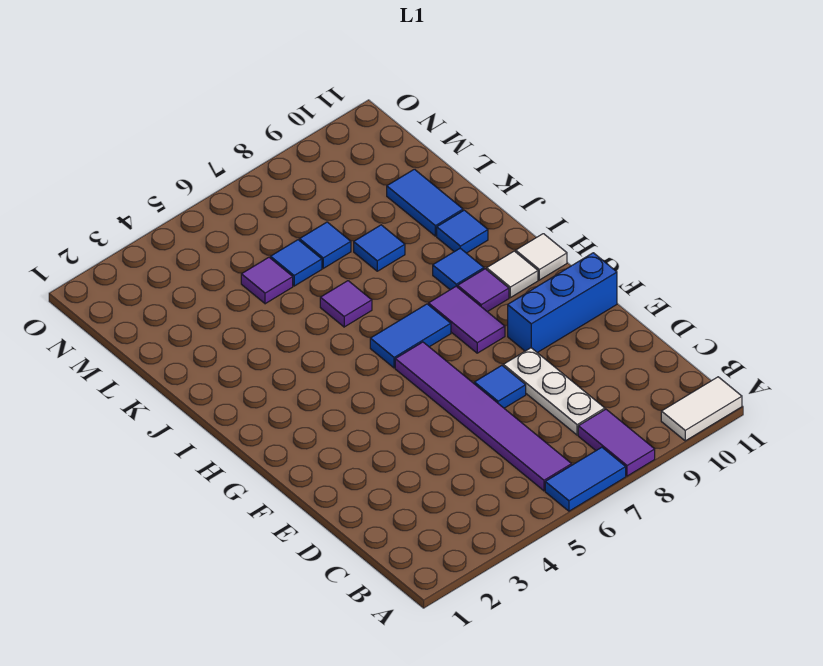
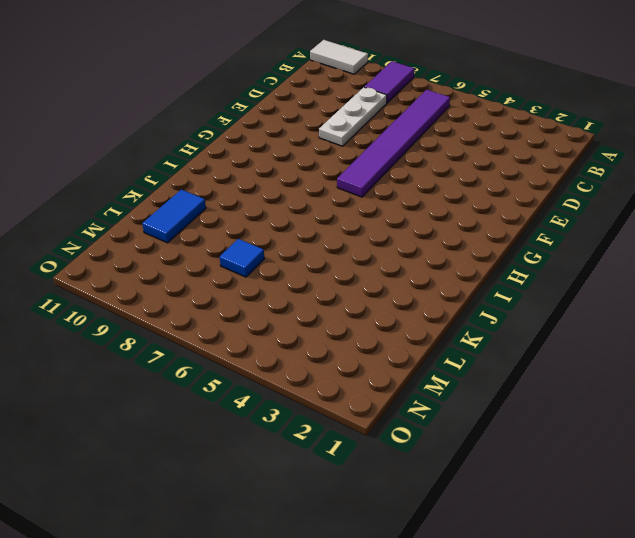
none -> blue tile A6:A7 level 1
none -> blue tile E7 level 1
none -> blue brick F9:F11 level 1

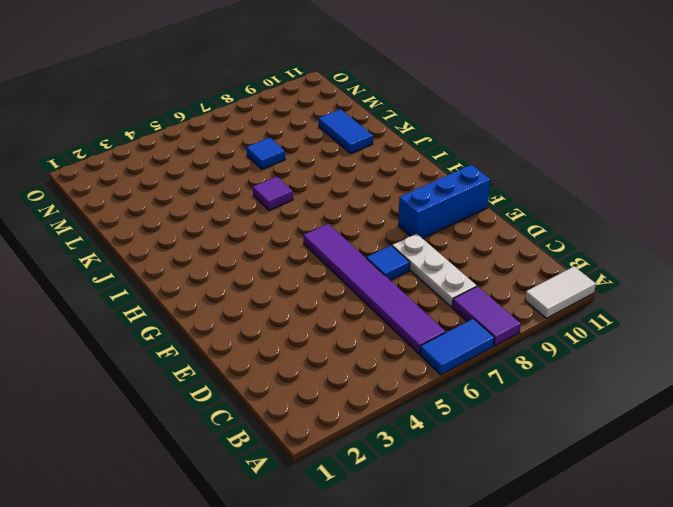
none -> purple tile G8:H8 level 1
none -> blue tile H6:H7 level 1
none -> purple tile H9 level 1

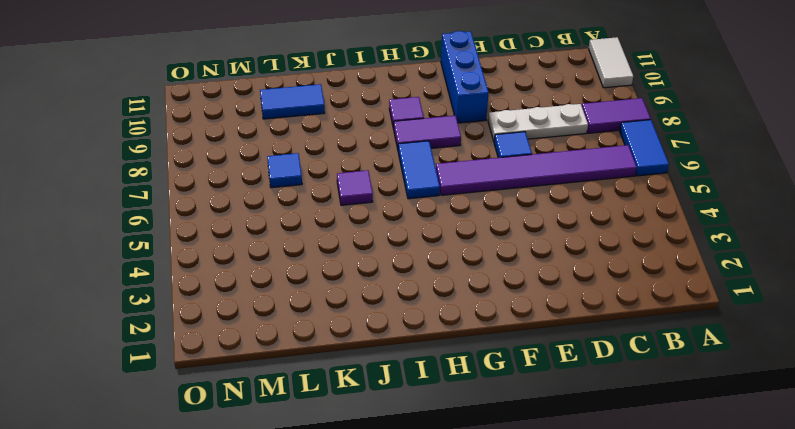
none -> white tile H10 level 1
none -> white tile H11 level 1
none -> blue tile I9 level 1

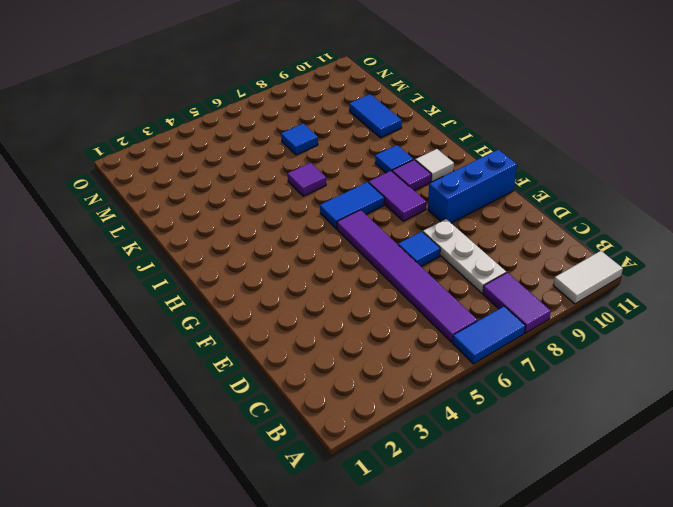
none -> white tile H11 level 1
none -> blue tile J10 level 1
none -> blue tile K8 level 1

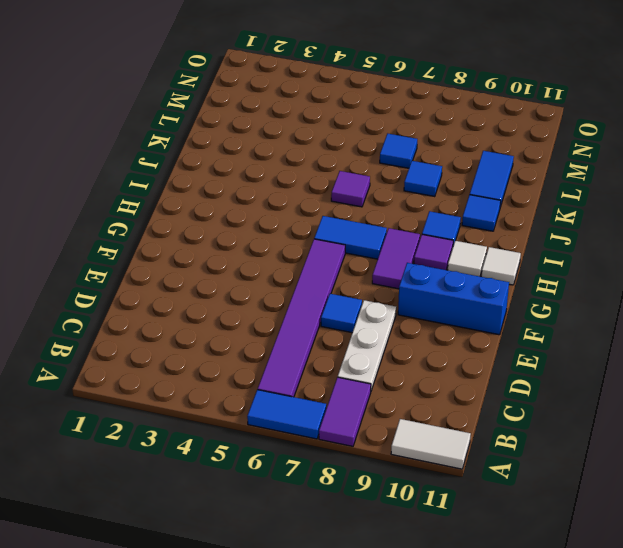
none -> purple tile L5 level 1
none -> blue tile L6 level 1

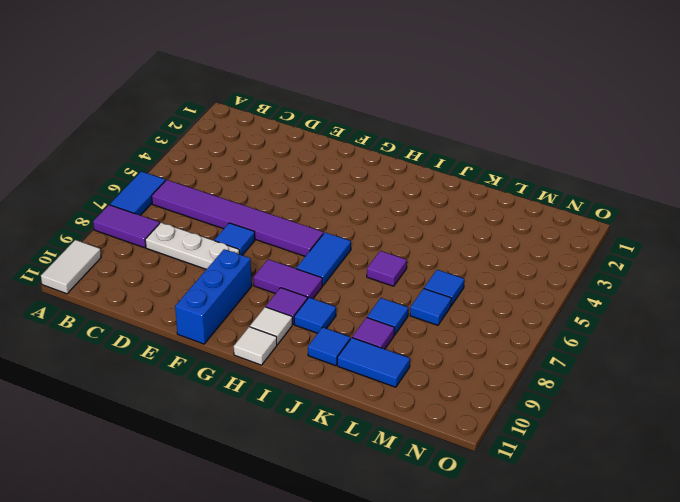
purple tile K9 level 1 -> purple tile L5 level 1

